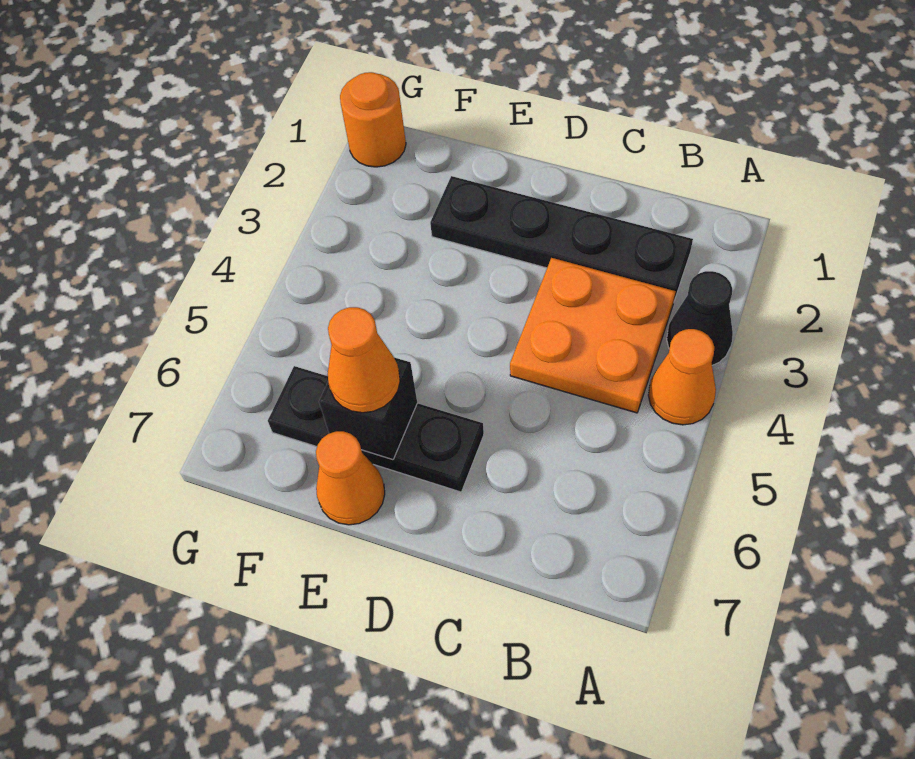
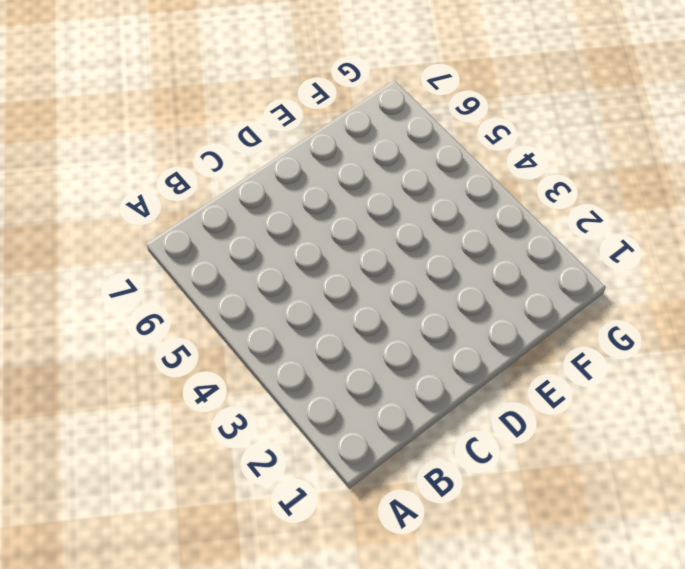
none -> black cone A3 level 1
none -> orange cone A4 level 1

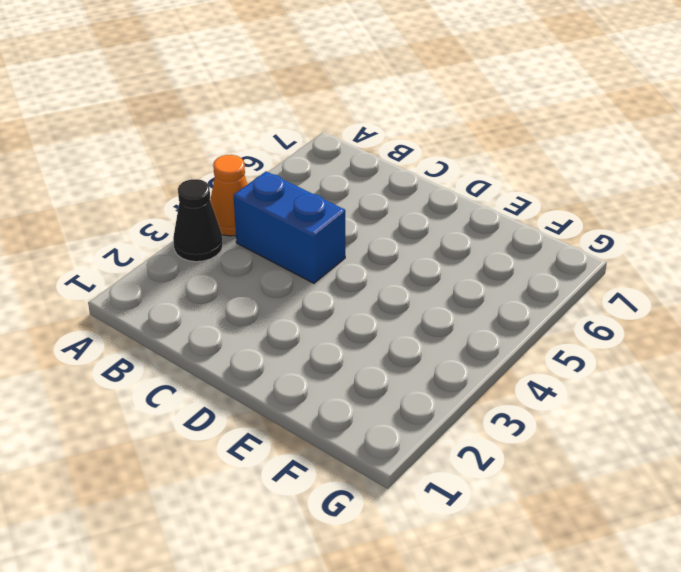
blue brick B4:C4 level 1 -> orange plate B3:C4 level 1
none -> black plate B2:E2 level 1
none -> black plate D6:F6 level 1

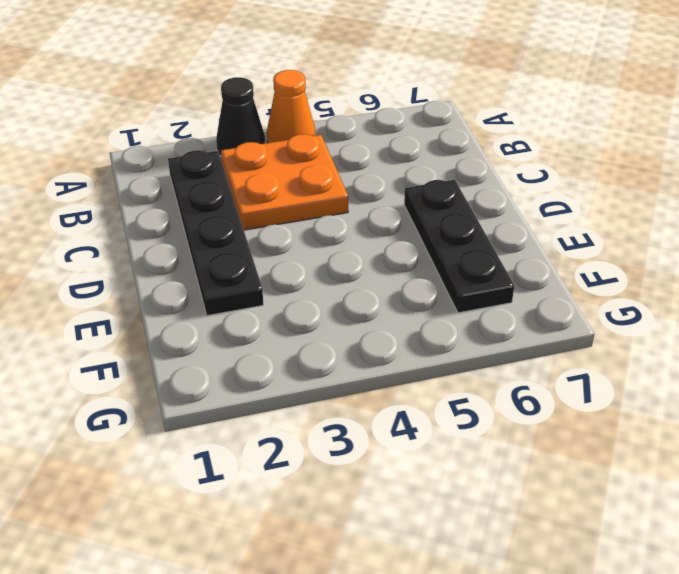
none -> orange cone E7 level 1
none -> orange round brick G1 level 1

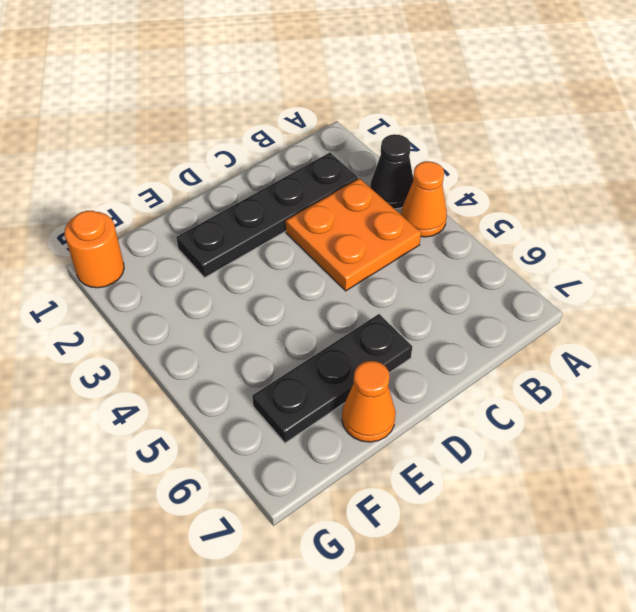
none -> black brick E6 level 2
none -> orange cone E6 level 3

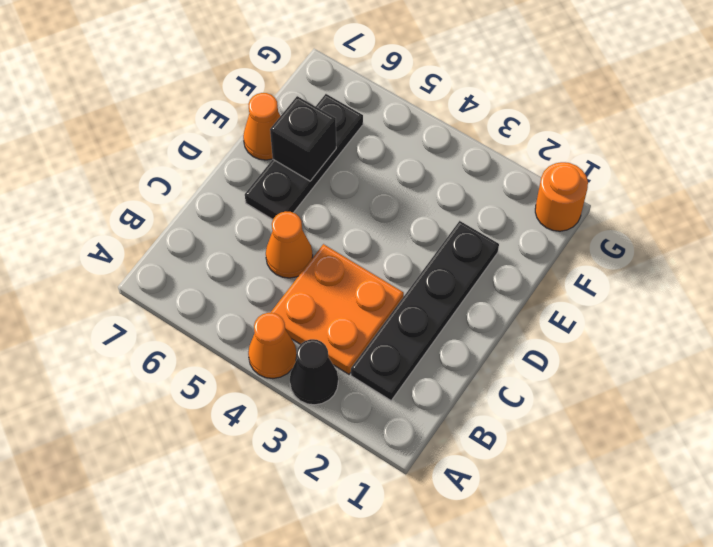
orange cone C5 level 1 -> orange cone E6 level 3

